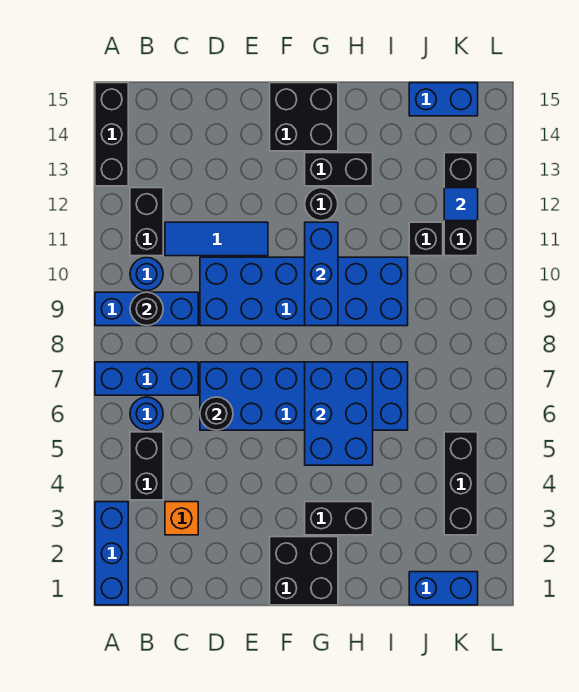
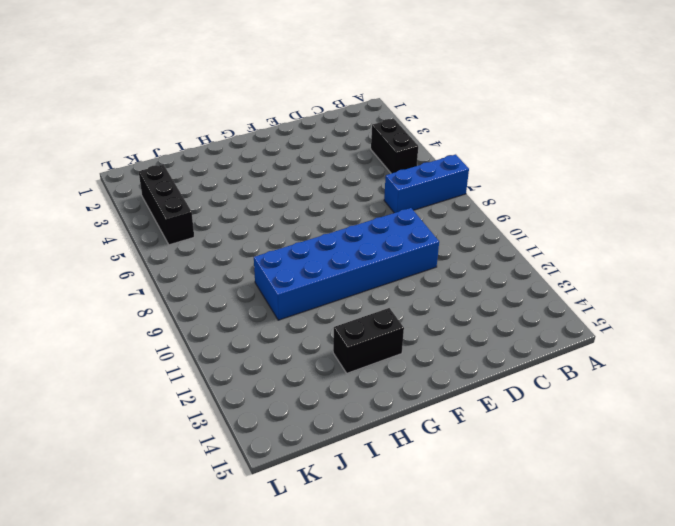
none -> blue brick A1:A3 level 1
none -> blue brick A9:C9 level 1
none -> black brick A13:A15 level 1

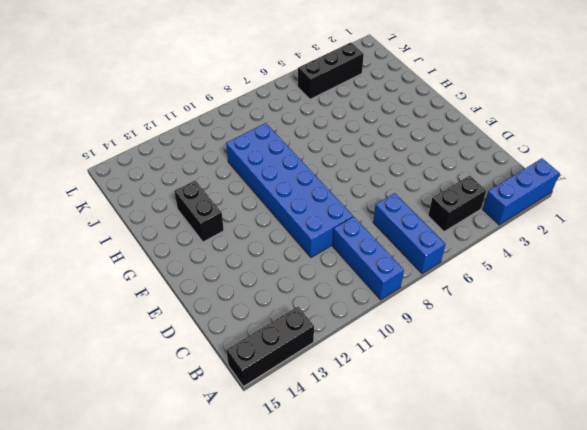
none -> blue round brick B6 level 1
none -> blue round brick B10 level 1
none -> black brick B11:B12 level 1

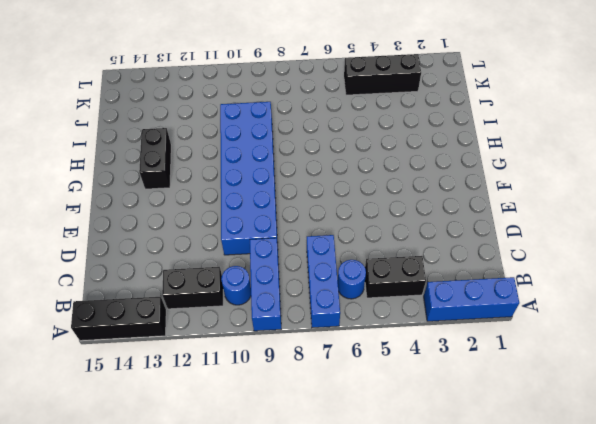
none -> orange brick C3 level 1
none -> blue tile C11:E11 level 1
none -> blue brick D6:I7 level 1

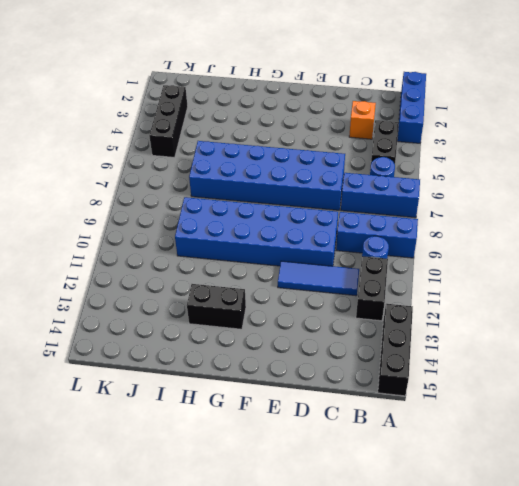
none -> black brick F1:G2 level 1
none -> black brick F14:G15 level 1
none -> black brick G3:H3 level 1

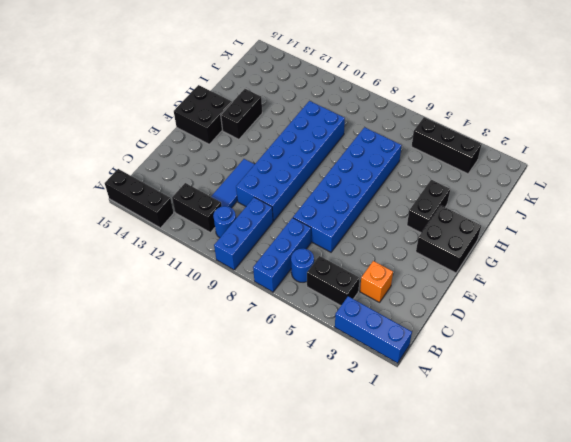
none -> black round brick G12 level 1
none -> blue brick J1:K1 level 1
none -> black brick J11 level 1

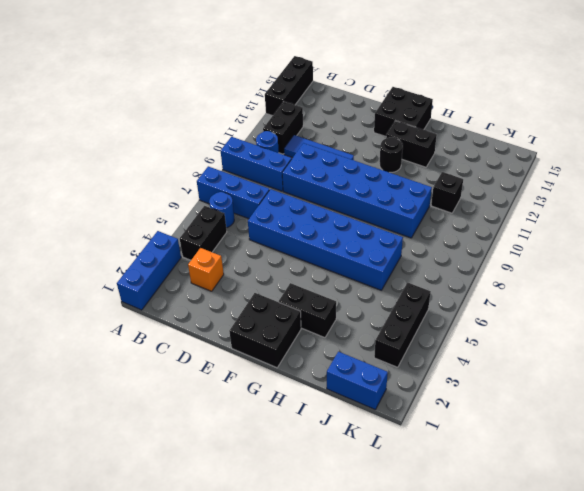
none -> blue brick J15:K15 level 1
none -> black brick K11:K13 level 1
none -> black round brick B9 level 2

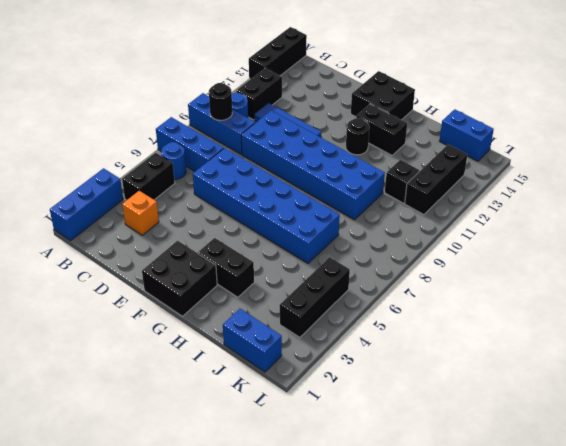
none -> black round brick D6 level 2
none -> blue brick G5:H7 level 2
none -> blue brick G9:G11 level 2

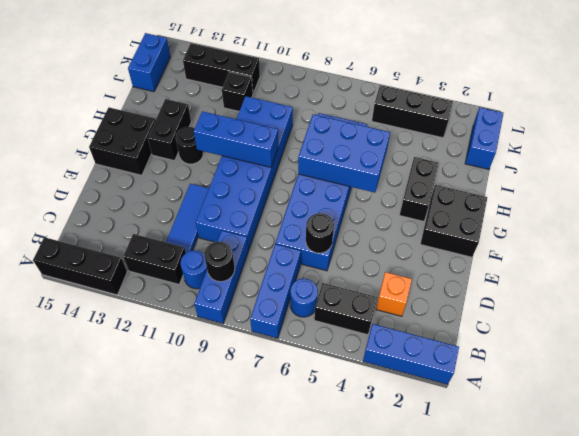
none -> blue tile K12 level 2

